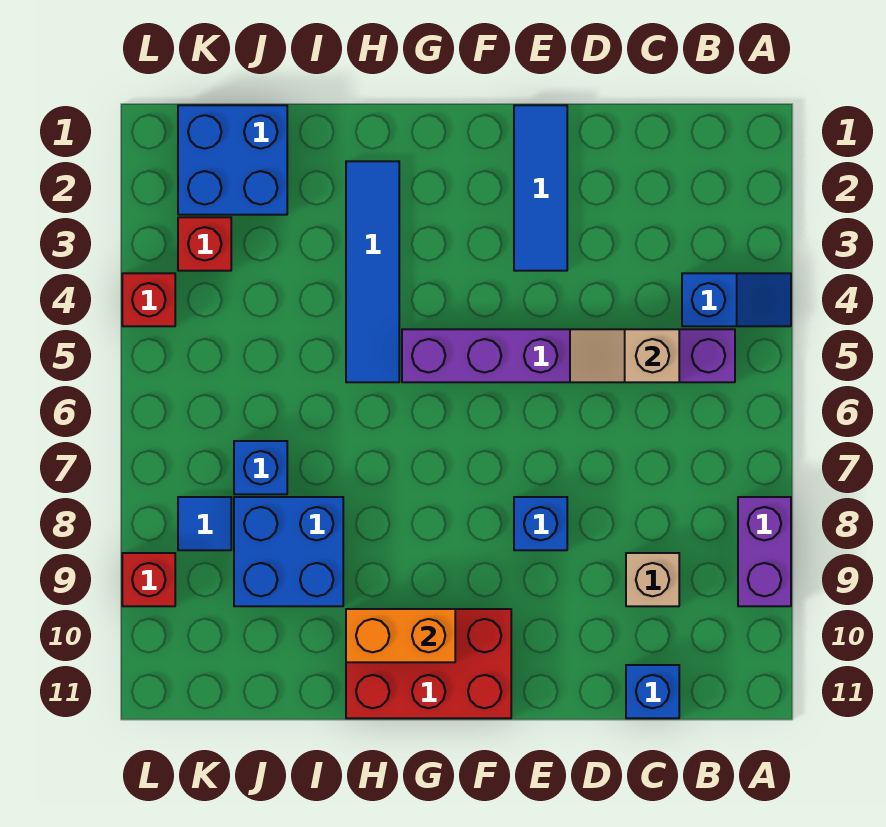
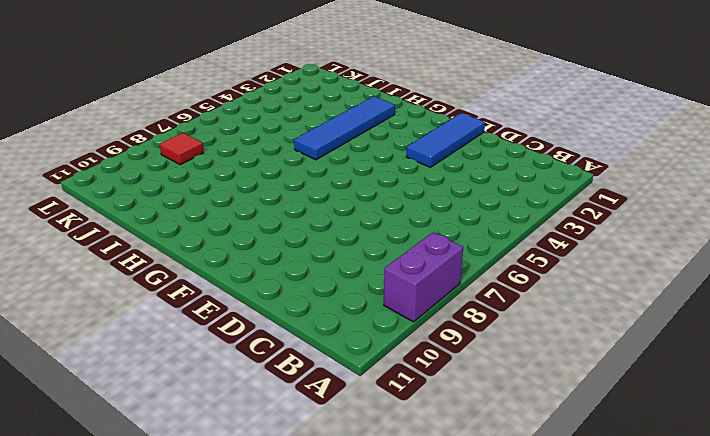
red tile K8 level 1 -> blue tile K8 level 1
none -> blue slope A4:B4 level 1 top B
none -> purple brick B5:G5 level 1
none -> tan brick C9 level 1

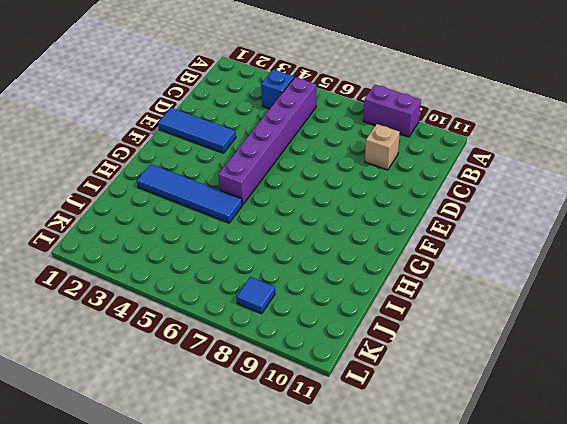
none -> blue brick C11 level 1
none -> blue brick E8 level 1
none -> red brick F10:H11 level 1

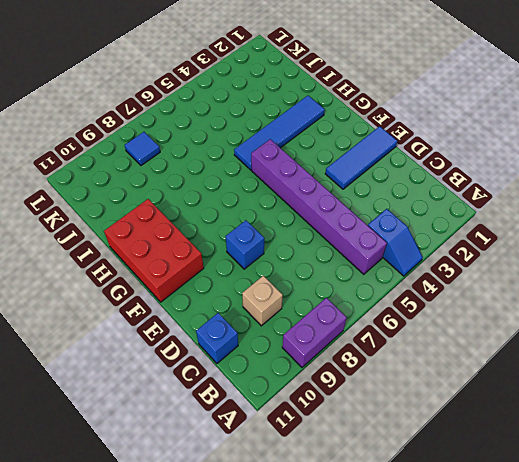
none -> blue brick I8:J9 level 1
none -> blue brick J1:K2 level 1
none -> blue brick J7 level 1

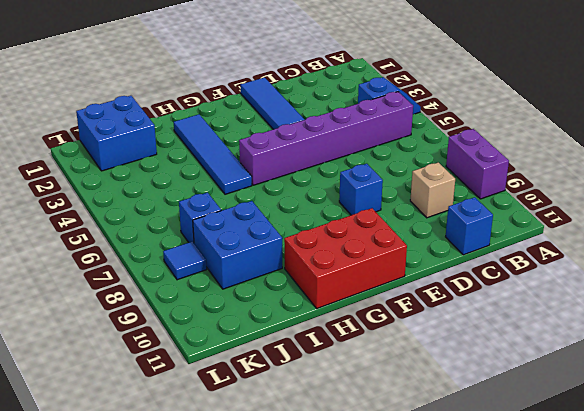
none -> red brick K3 level 1
none -> red brick L4 level 1
none -> red brick L9 level 1

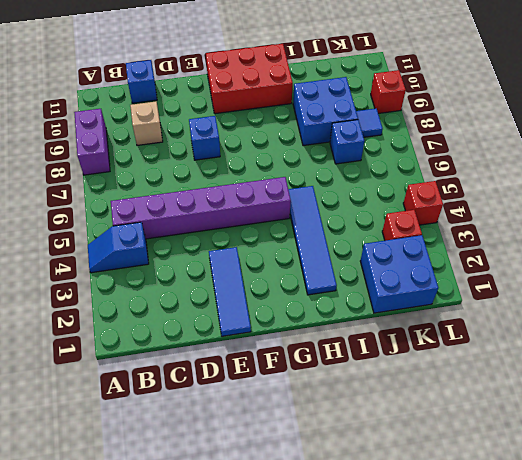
none -> tan slope C5:D5 level 2 top C
none -> orange brick G10:H10 level 2

